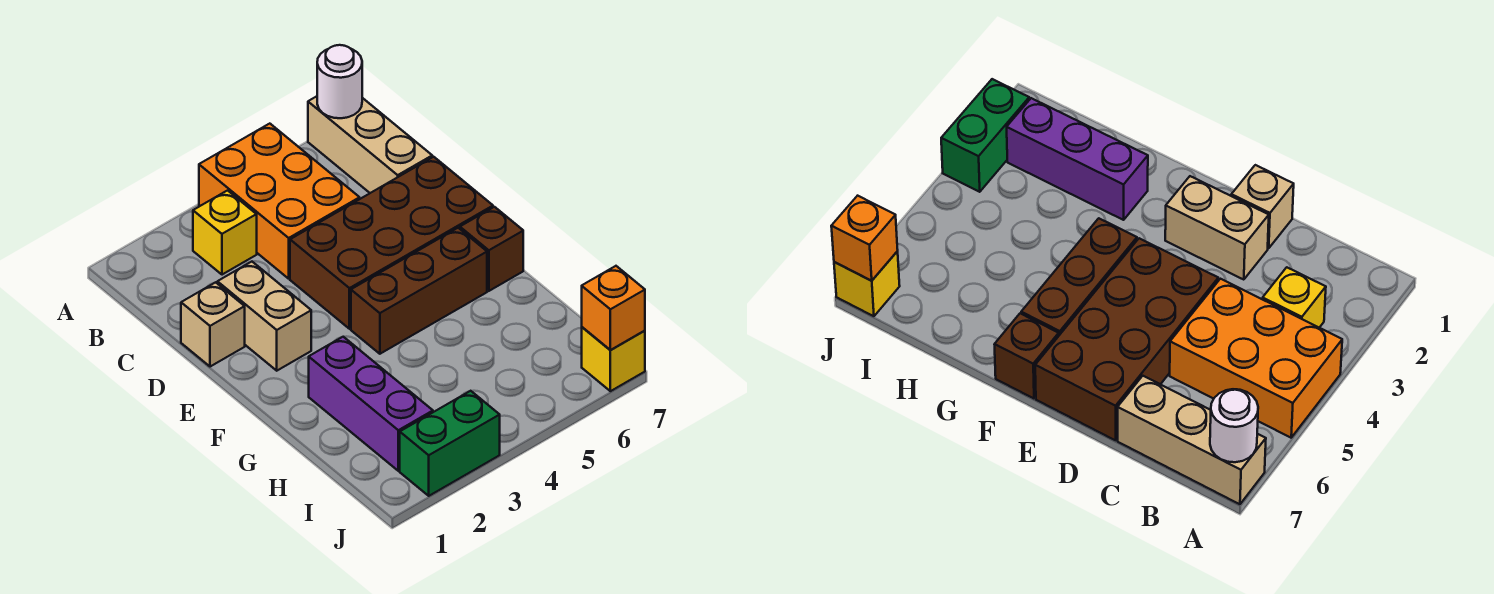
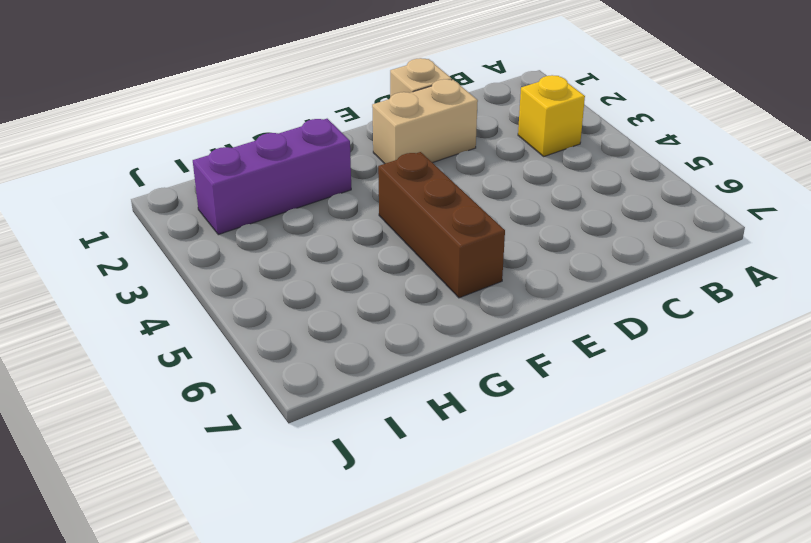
none -> orange brick A4:C5 level 1
none -> tan brick A7:C7 level 1
none -> brown brick D4:E7 level 1

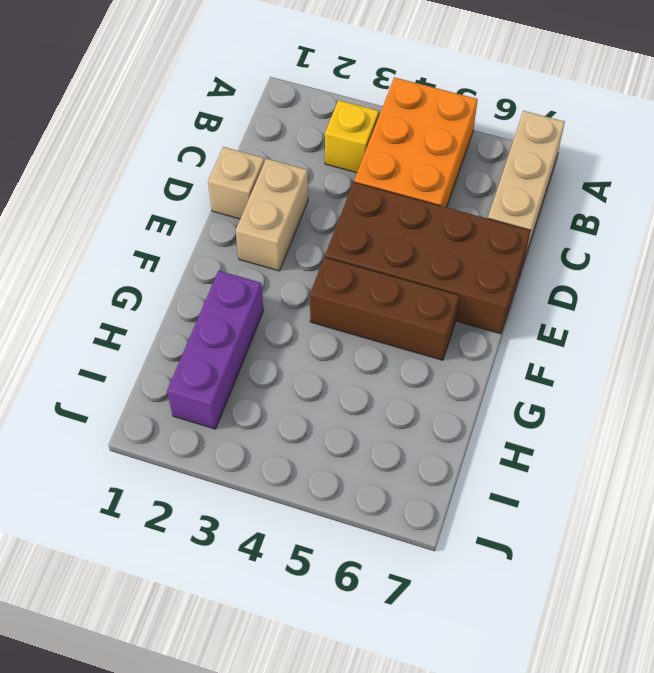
none -> brown brick F7 level 1
none -> green brick J2:J3 level 1
none -> yellow brick J7 level 1

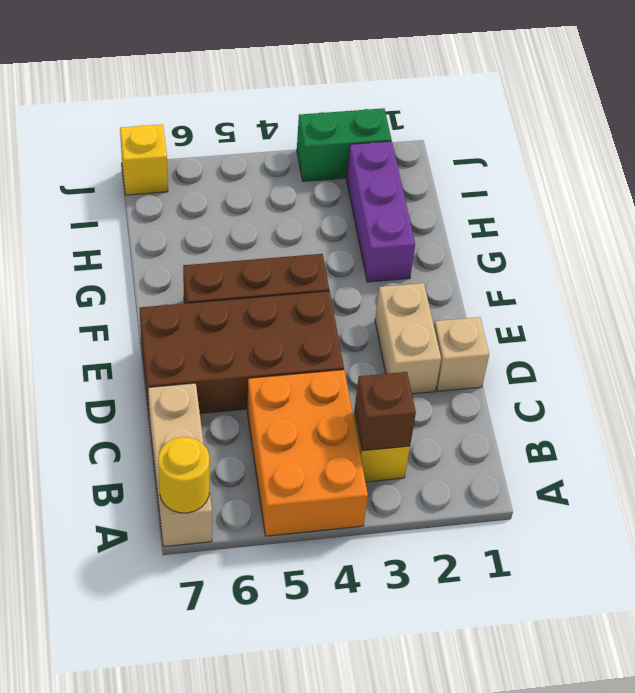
yellow round brick A7 level 2 -> white round brick A7 level 2
brown brick B3 level 2 -> brown brick F7 level 1
none -> orange brick J7 level 2

